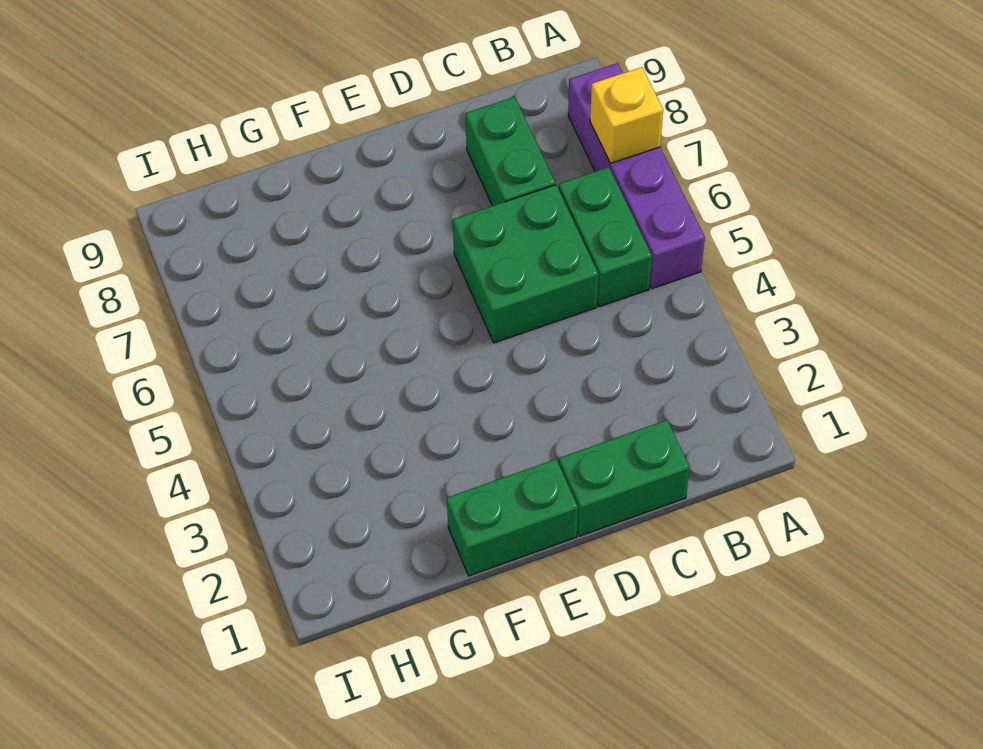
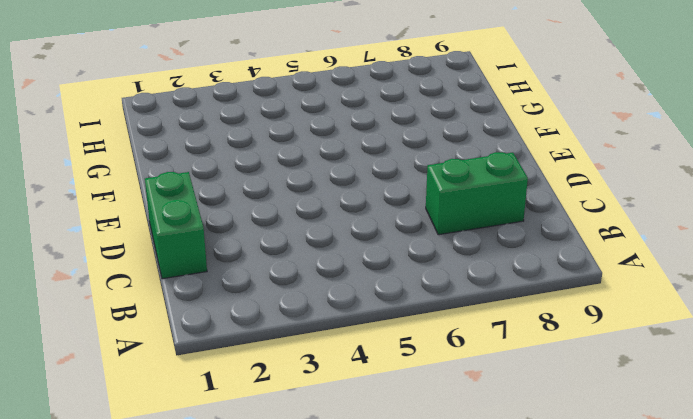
none -> purple brick A5:A8 level 1
none -> green brick B5:B6 level 1

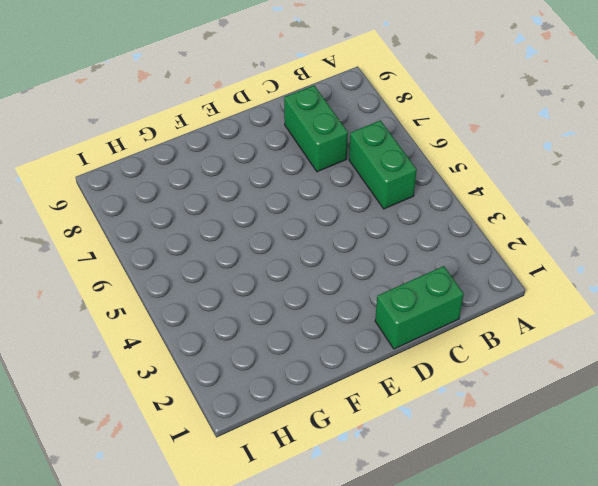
none -> purple brick A5:A8 level 1
none -> green brick C5:D6 level 1

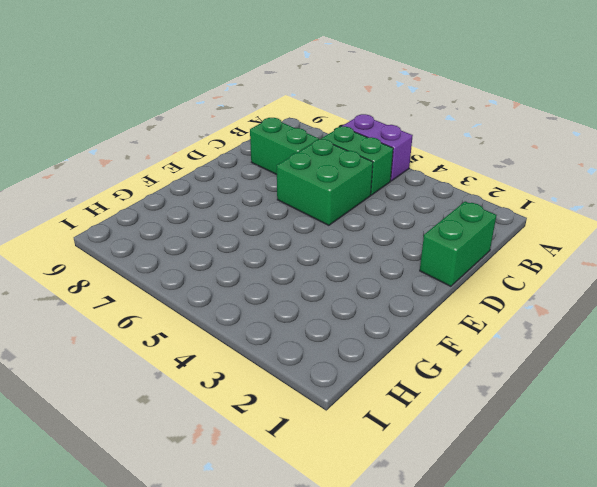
purple brick A5:A6 level 1 -> purple brick A5:A8 level 1
none -> green brick E1:F1 level 1
none -> yellow brick A7 level 2

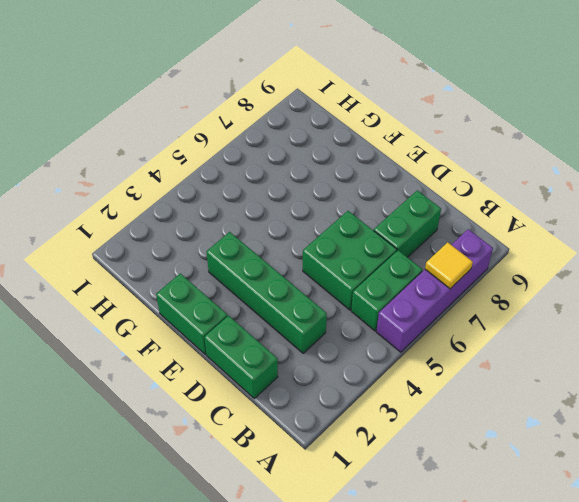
yellow tile A7 level 2 -> yellow brick A7 level 2
green brick C3:F3 level 1 -> none

